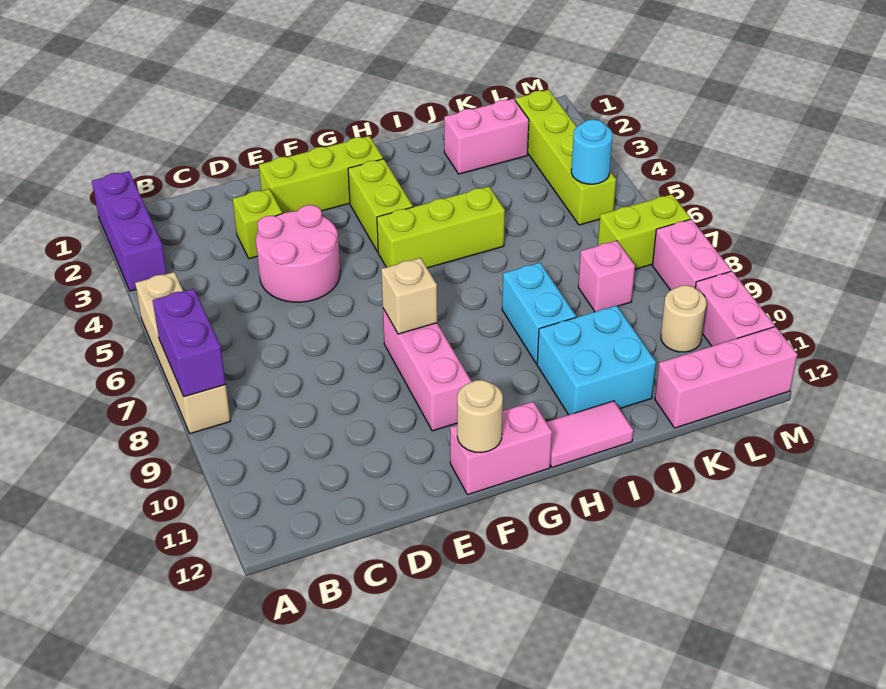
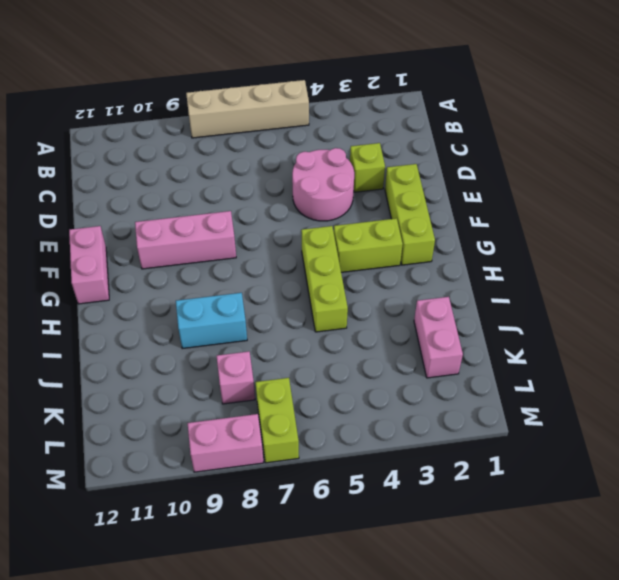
none -> purple brick A1:A3 level 1
none -> pink tile H12:I12 level 1
none -> cyan brick I10:J11 level 1

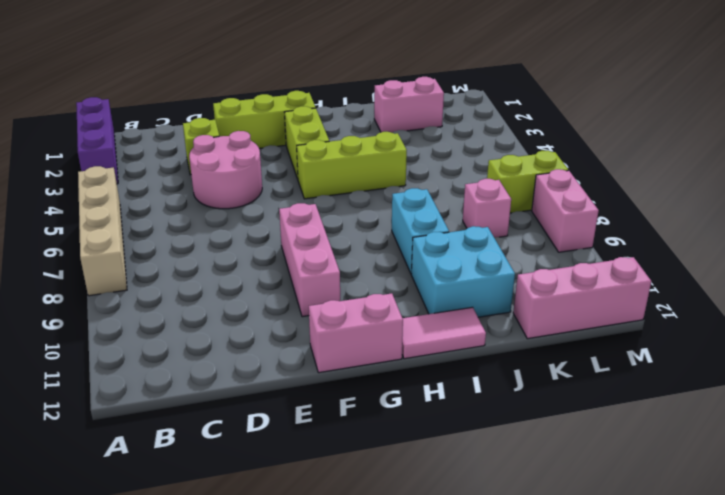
none -> lime brick L2:L5 level 1
none -> tan round brick L10 level 1
none -> pink brick M10:M11 level 1

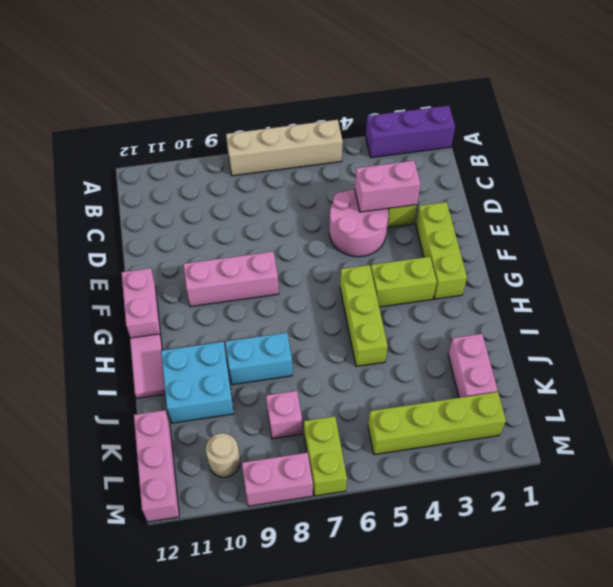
pink brick D3:D4 level 2 -> pink brick M10:M11 level 1
none -> purple brick A7:A8 level 2
none -> tan brick F8 level 2
none -> tan round brick F12 level 2

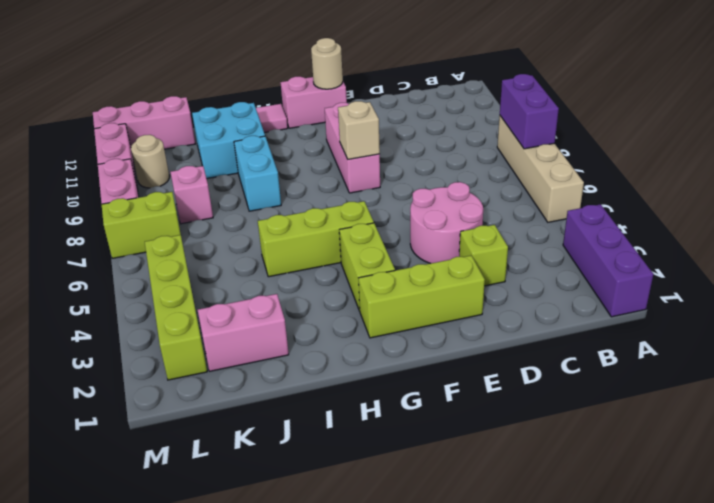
none -> cyan round brick L5 level 2

